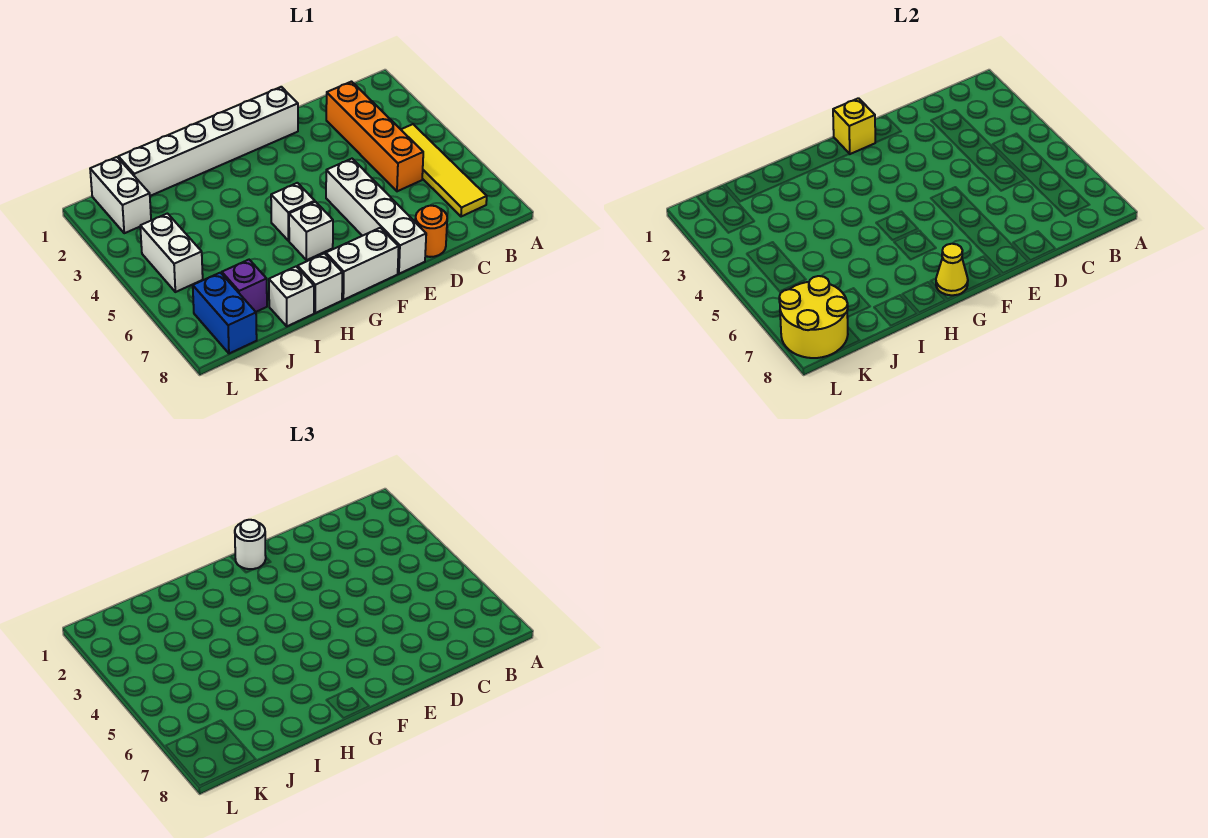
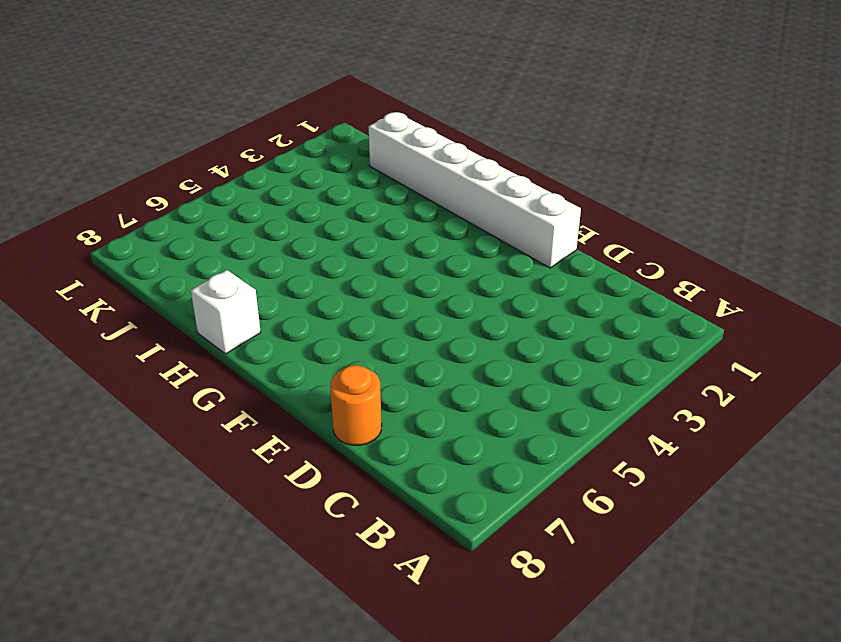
none -> yellow tile B4:B7 level 1
none -> orange brick C2:C5 level 1
none -> white brick E5:E8 level 1

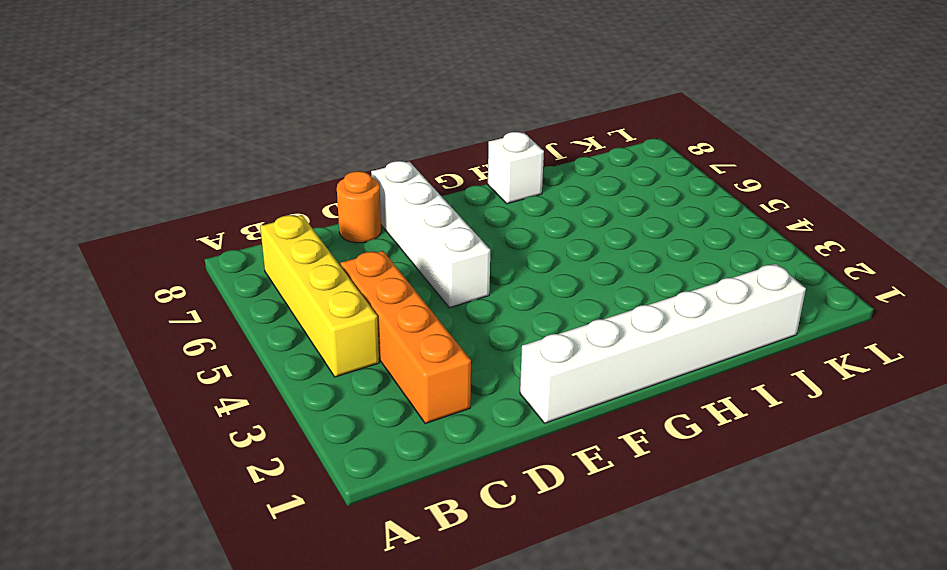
yellow brick B4:B7 level 1 -> yellow tile B4:B7 level 1
none -> white brick F8:G8 level 1
none -> white brick G5 level 1
none -> white brick G6 level 1

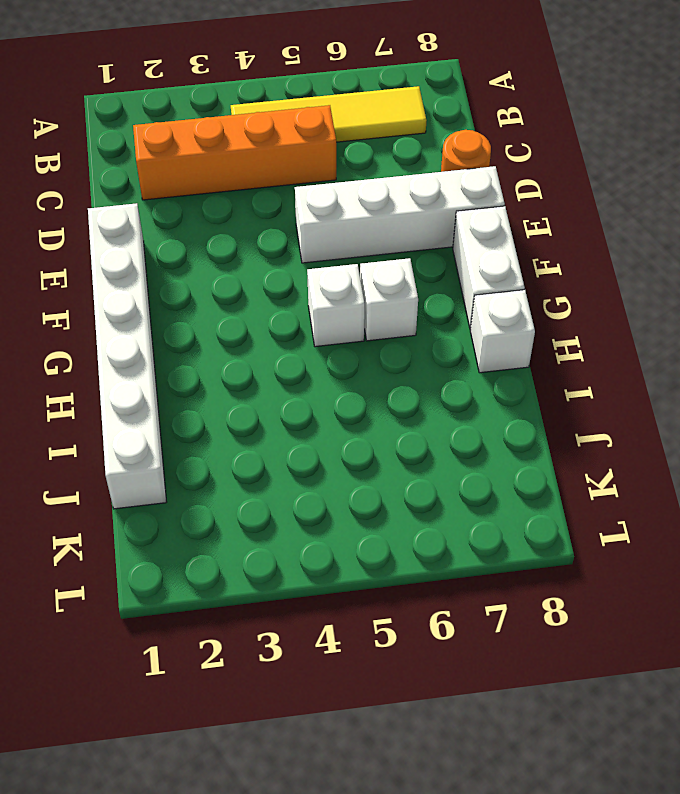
none -> white brick I8 level 1
none -> purple brick J7 level 1
none -> white brick K1:K2 level 1

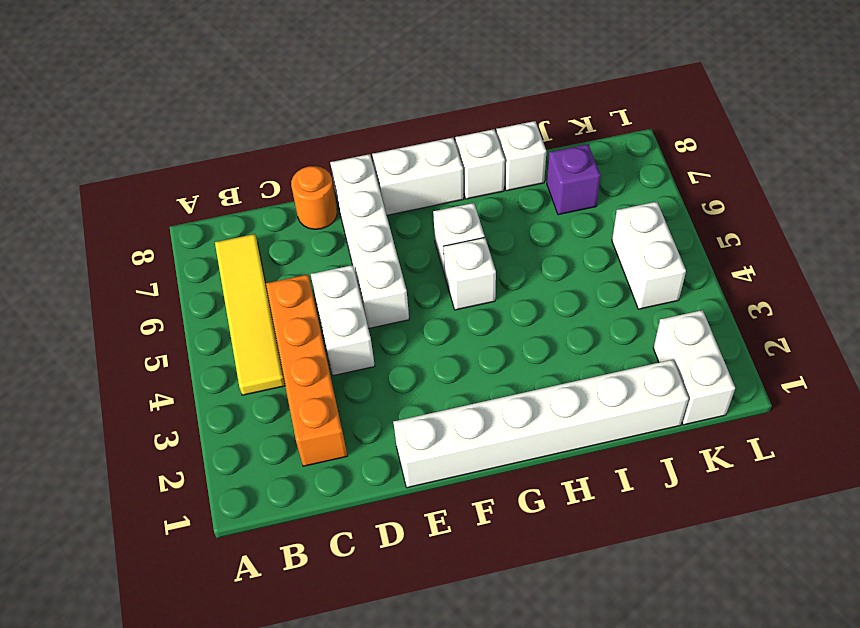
white brick D4:D5 level 1 -> none
none -> blue brick K7:K8 level 1
none -> yellow brick F1 level 2
none -> yellow cone G8 level 2

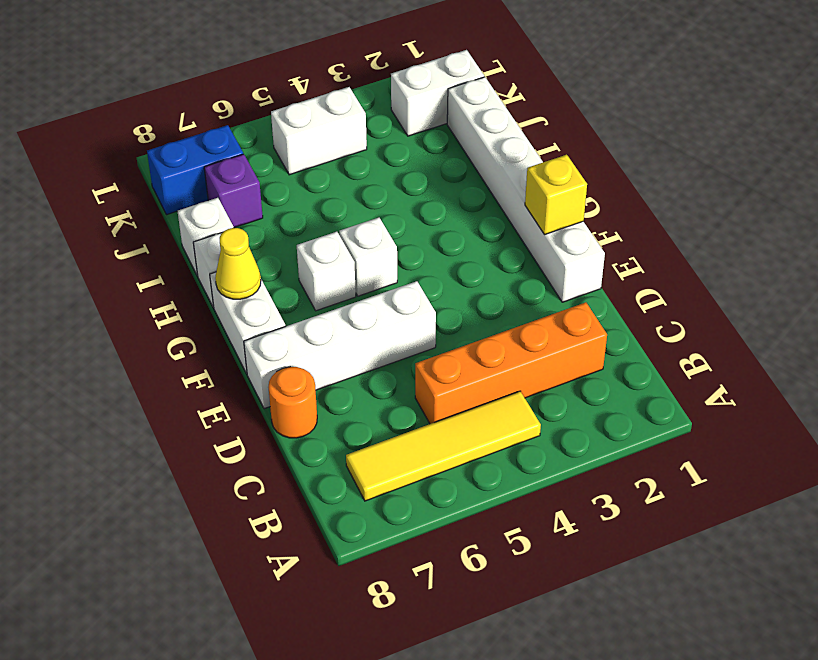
none -> yellow round brick K7:L8 level 2
none -> white round brick F1 level 3

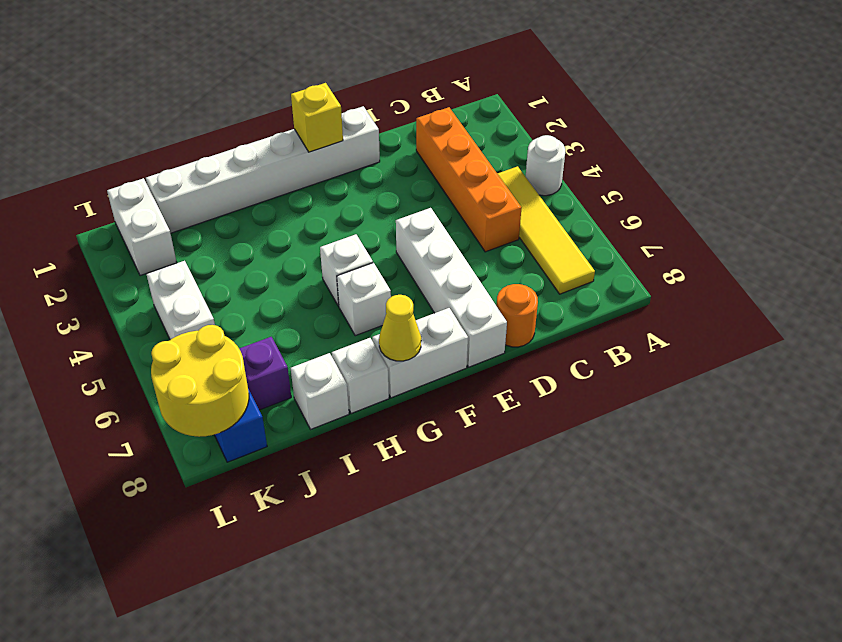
white round brick A4 level 1 -> white round brick F1 level 3

